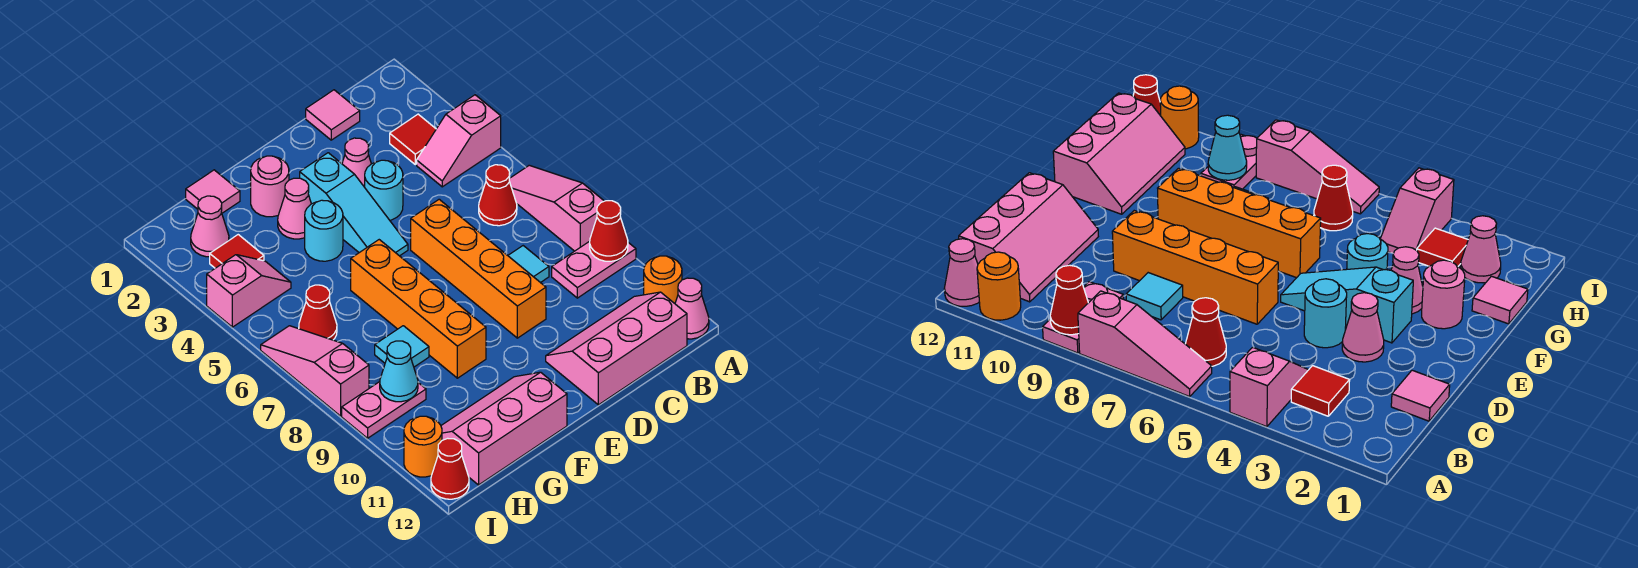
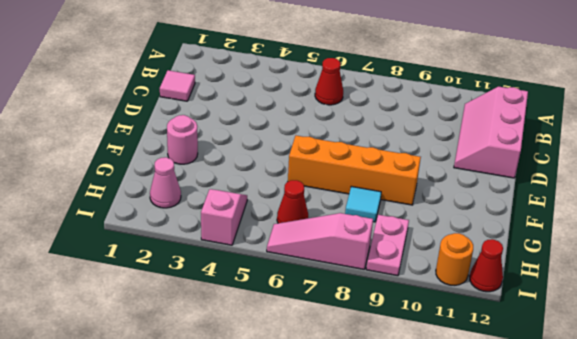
none -> pink slope A4:B4 level 1 top A
none -> pink slope A6:A8 level 1 top 8
none -> pink plate A9:B9 level 1
none -> orange round brick A11 level 1

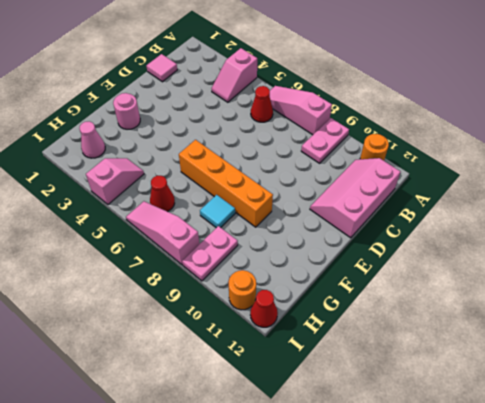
none -> pink cone A12 level 1
none -> red tile B3 level 1
none -> cyan tile C8 level 1
none -> pink cone D3 level 1

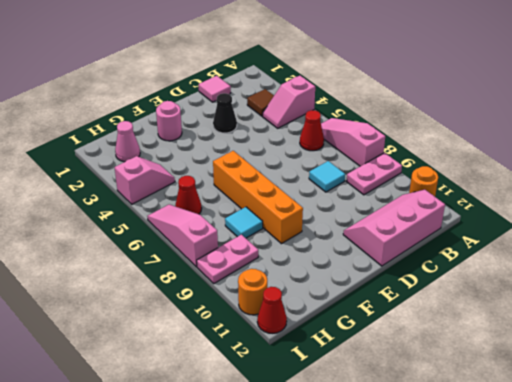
brown tile B3 level 1 -> red tile B3 level 1
black cone D3 level 1 -> pink cone D3 level 1
none -> pink cone A12 level 1
none -> cyan round brick D4 level 1
none -> orange brick D6:D9 level 1
none -> cyan slope E3:E5 level 1 top 3

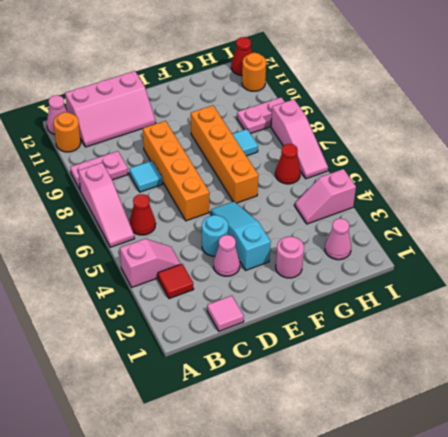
none -> pink cone F3 level 1
none -> cyan round brick F4 level 1
none -> pink slope F11:H12 level 1 top 12
none -> pink tile G1 level 1

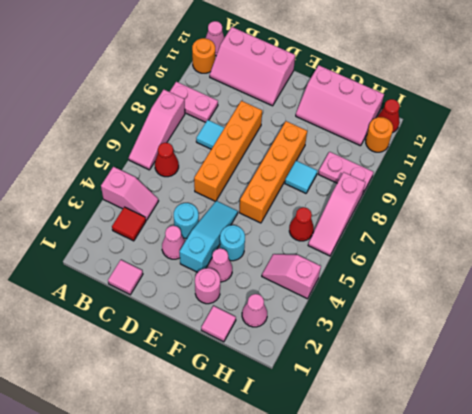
none -> red tile H3 level 1
none -> red cone A9 level 2
none -> cyan cone H9 level 2

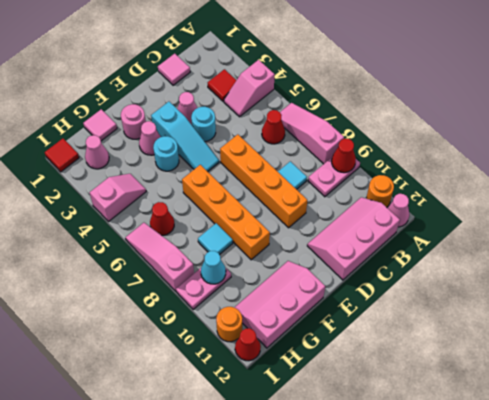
red tile I1 level 1 -> red tile H3 level 1

